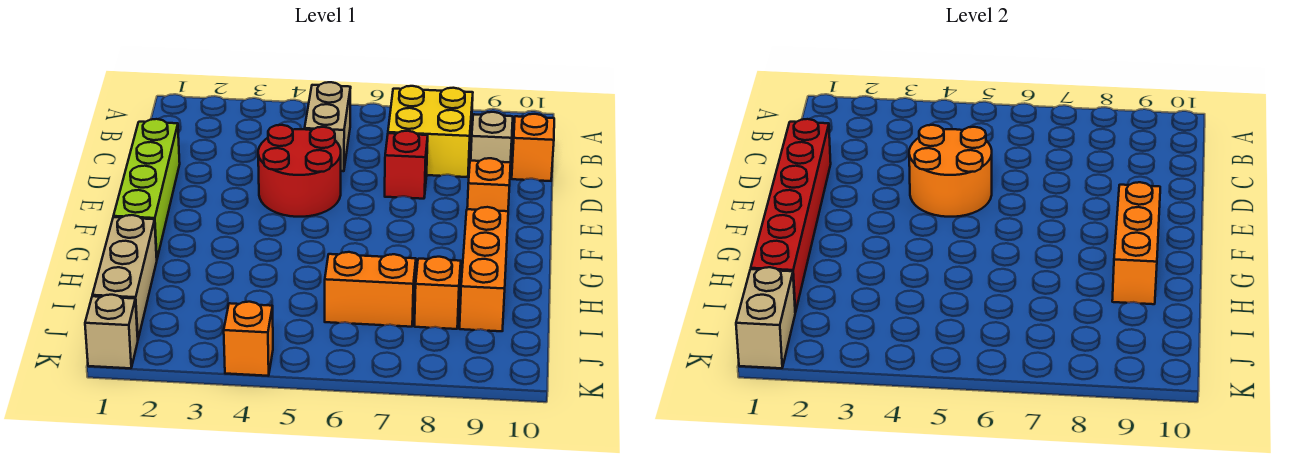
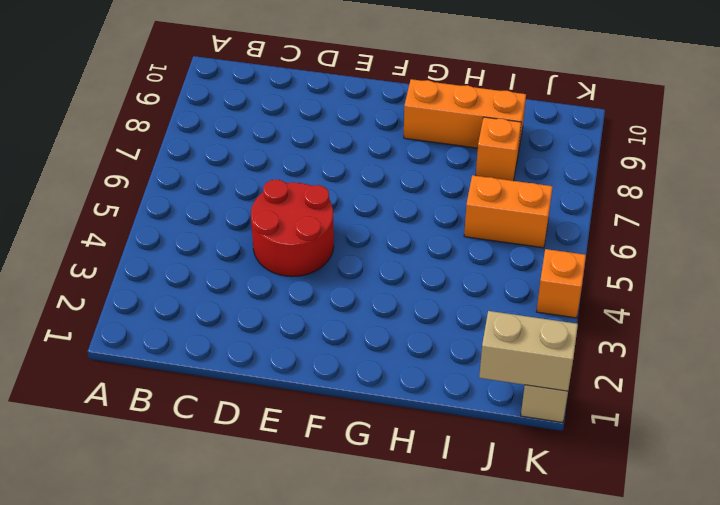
orange brick I6:J6 level 1 -> orange brick I6:I7 level 1
none -> tan brick B5:C5 level 1
none -> yellow brick B7:C8 level 1
none -> tan brick C9 level 1

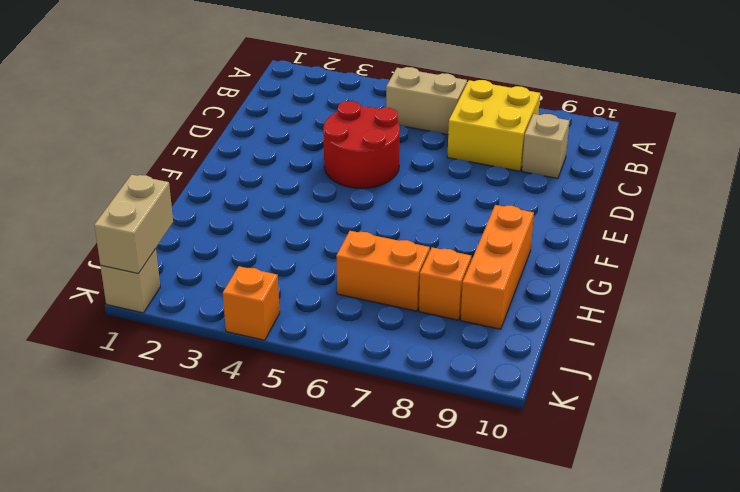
tan brick B5:B6 level 1 -> tan brick B5:C5 level 1
none -> orange brick C10 level 1
none -> lime brick D1:G1 level 1
none -> red brick D7 level 1

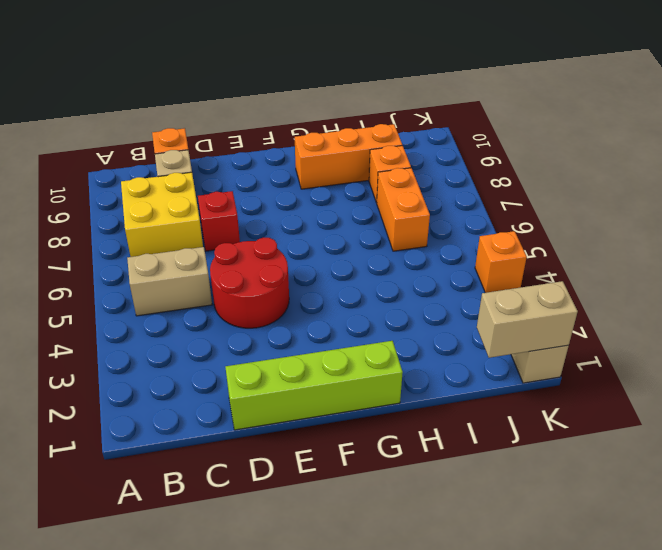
none -> orange brick E9 level 1
none -> tan brick H1:J1 level 1
none -> red brick D1:I1 level 2

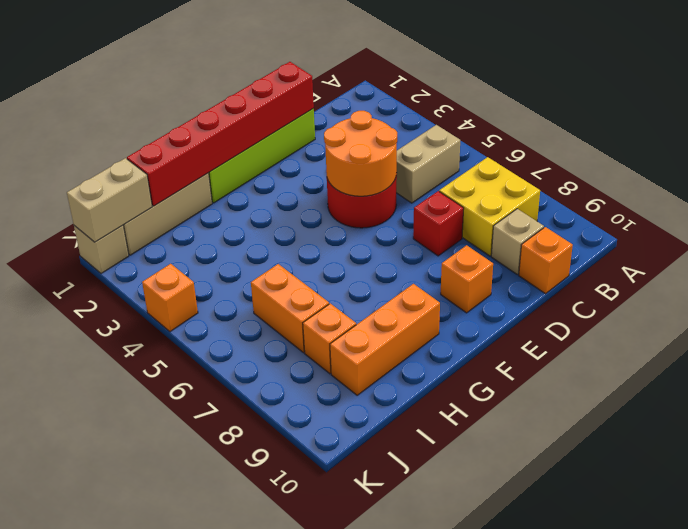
none -> orange brick F9:H9 level 2

